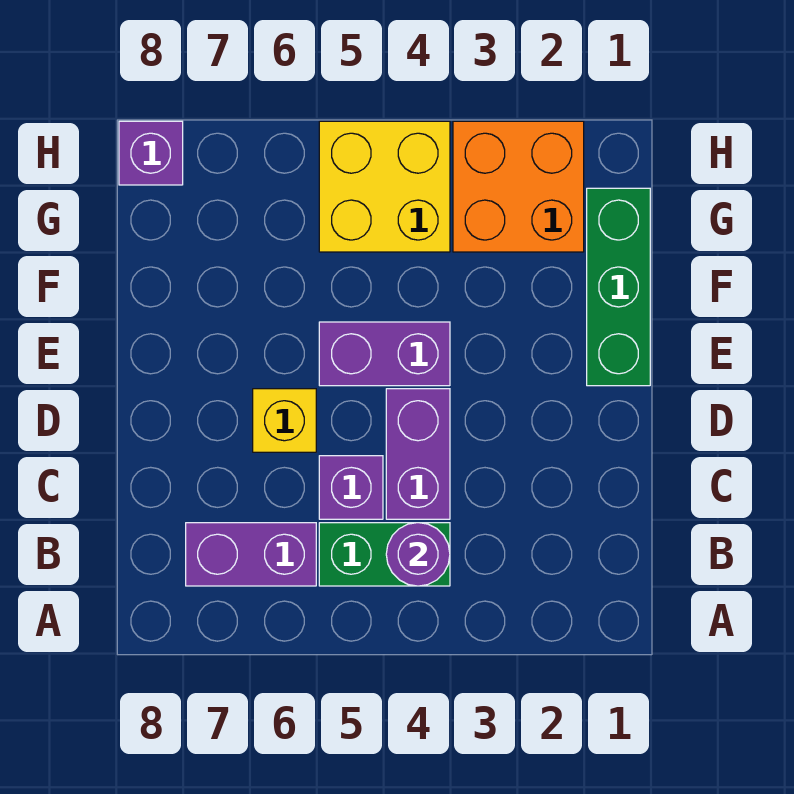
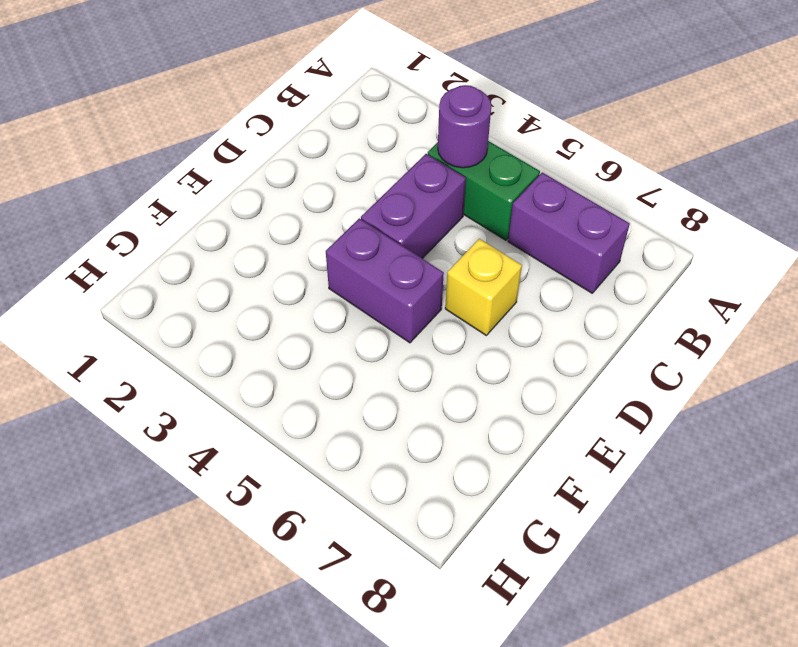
none -> purple brick C5 level 1
none -> green brick E1:G1 level 1

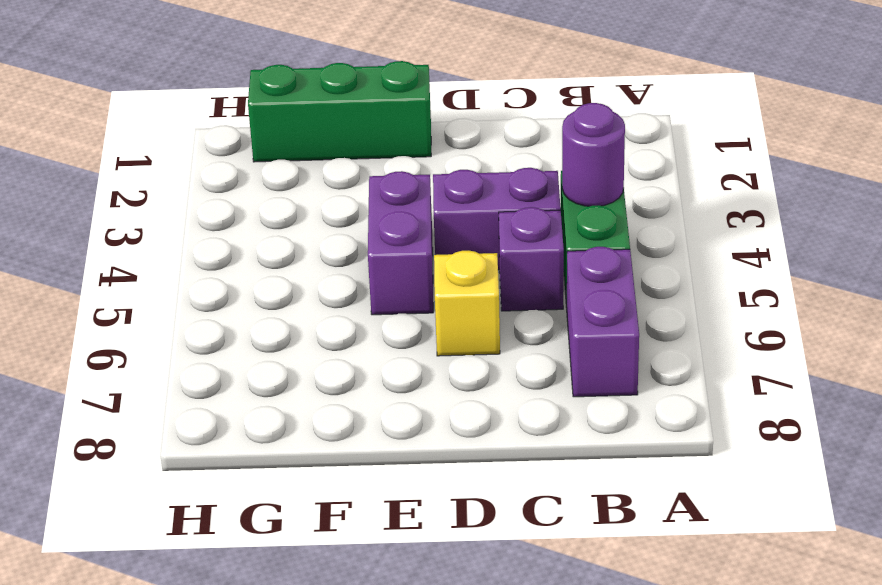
none -> orange brick G2:H3 level 1
none -> yellow brick G4:H5 level 1

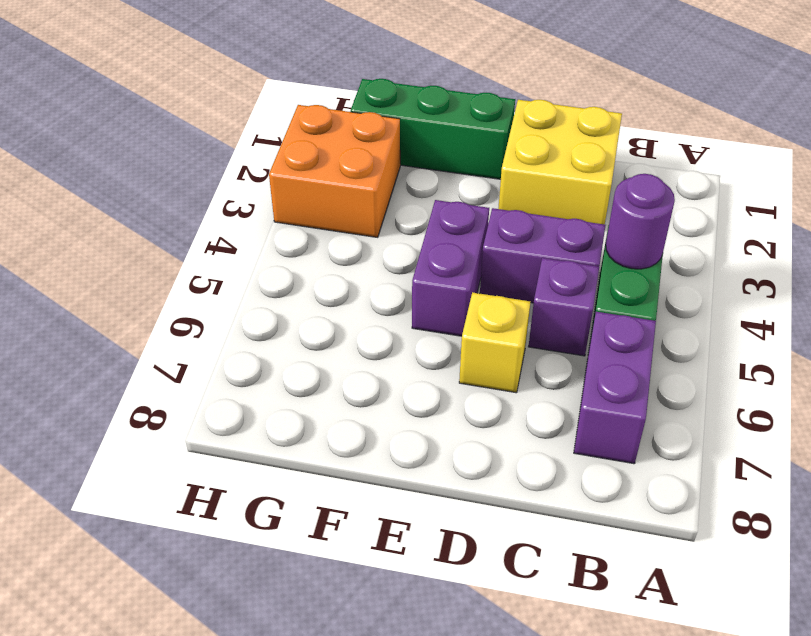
yellow brick C1:D2 level 1 -> yellow brick G4:H5 level 1
none -> purple brick H8 level 1

